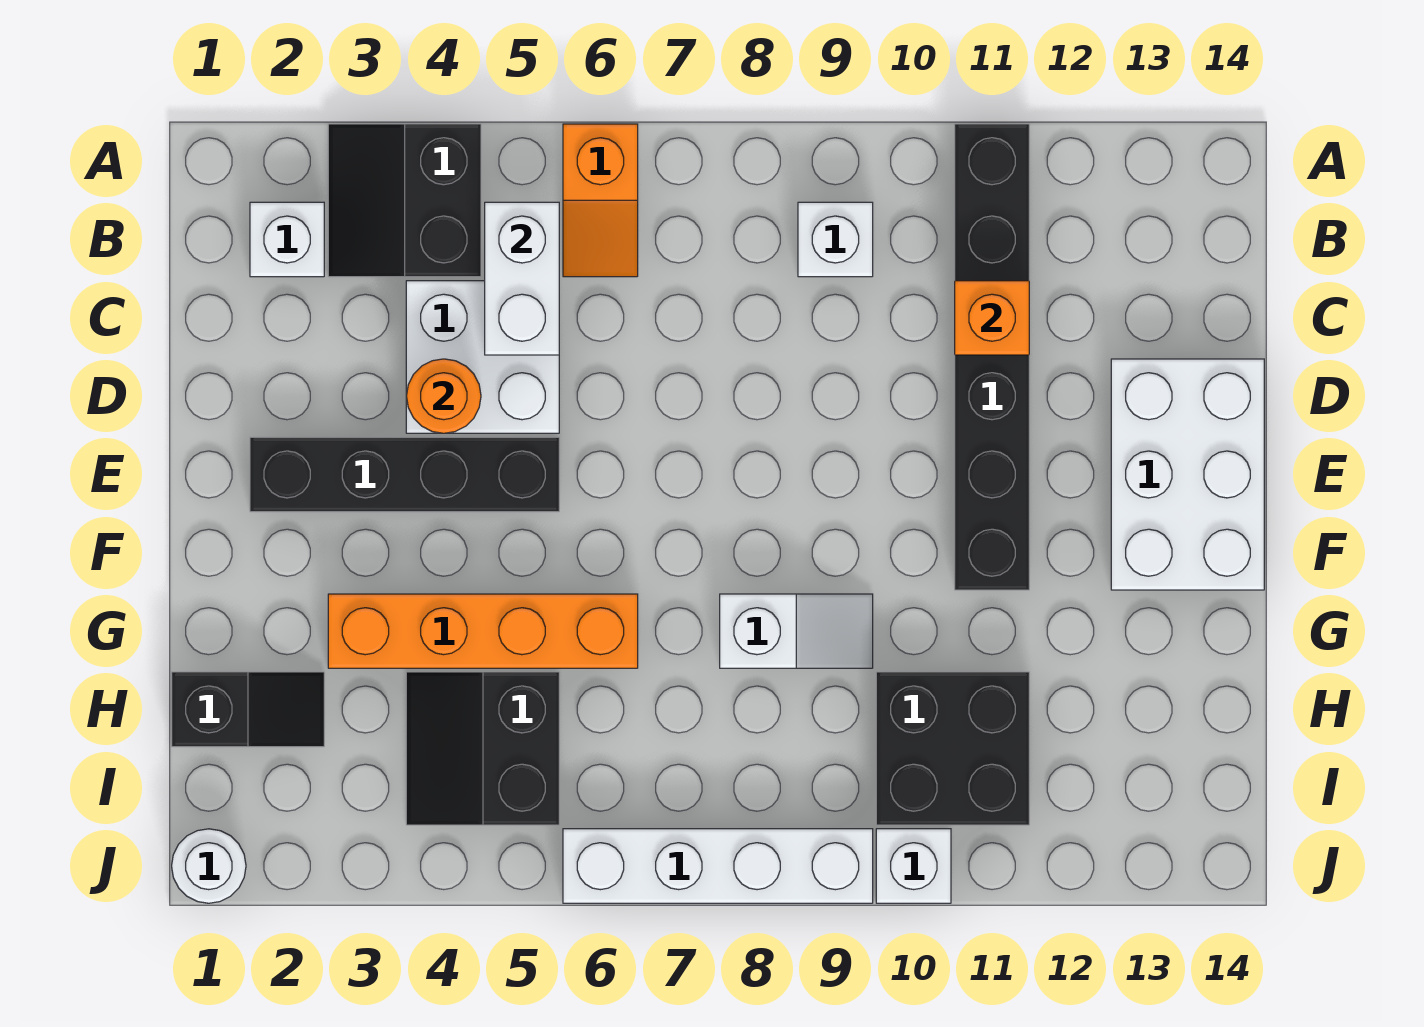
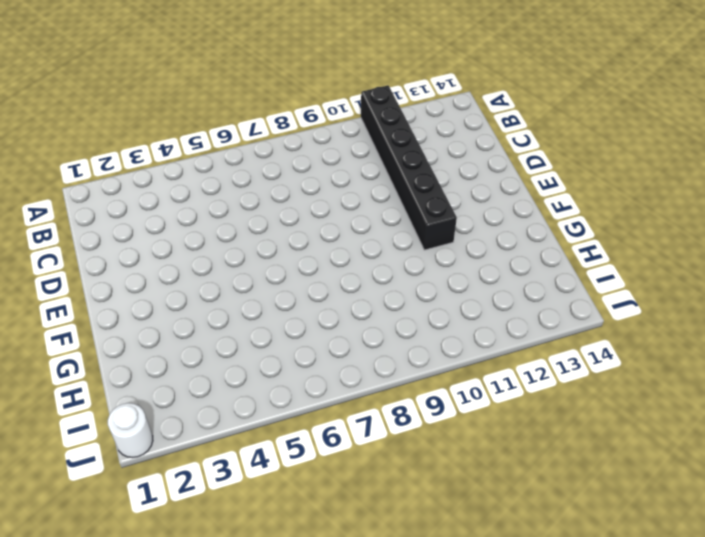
none -> black slope A3:B4 level 1 top 4
none -> orange slope A6:B6 level 1 top A
none -> white brick B2 level 1

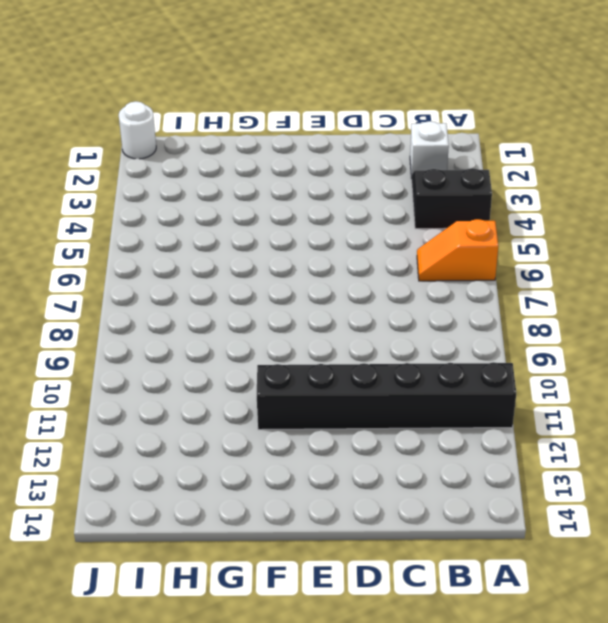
none -> white brick B9 level 1
none -> white brick C4:D5 level 1
none -> white brick D13:F14 level 1

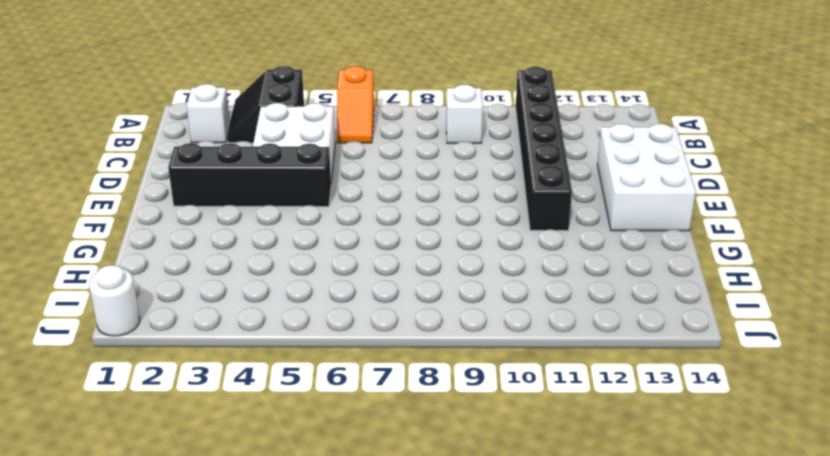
none -> orange brick G3:G6 level 1
none -> white slope G8:G9 level 1 top 8
none -> black slope H1:H2 level 1 top 1

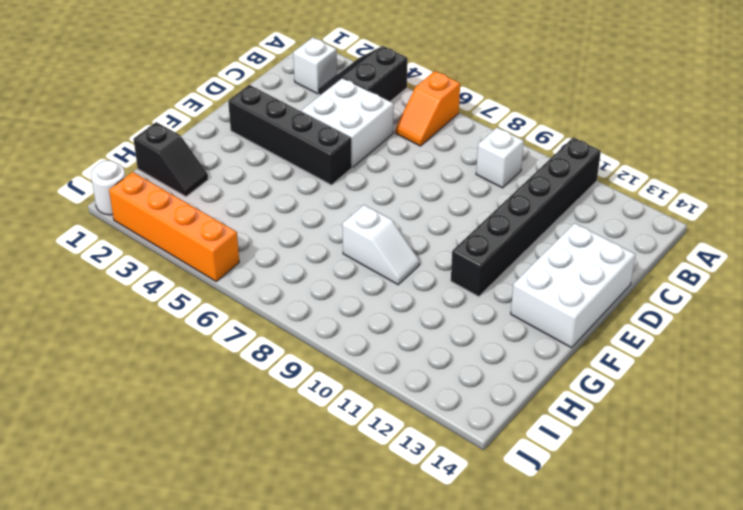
orange brick J2:J5 level 1 -> orange brick G3:G6 level 1
none -> black slope H4:I5 level 1 top 5
none -> black brick H10:I11 level 1
none -> white brick J6:J9 level 1

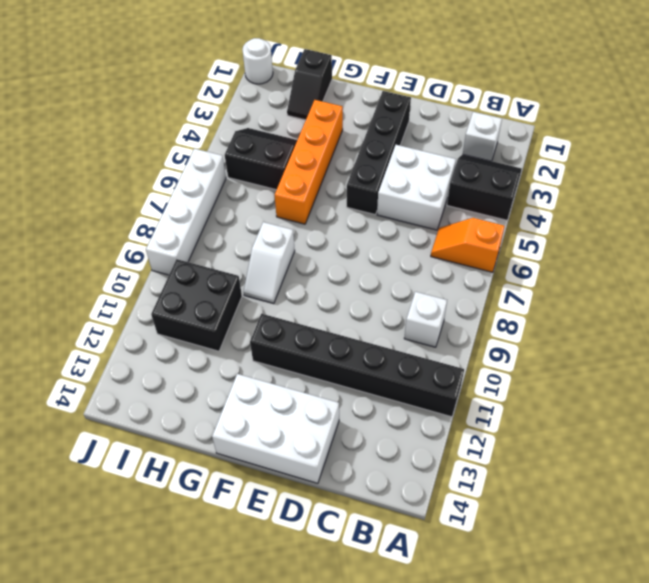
none -> white brick J10 level 1
none -> white brick B5:C5 level 2
none -> orange brick C11 level 2

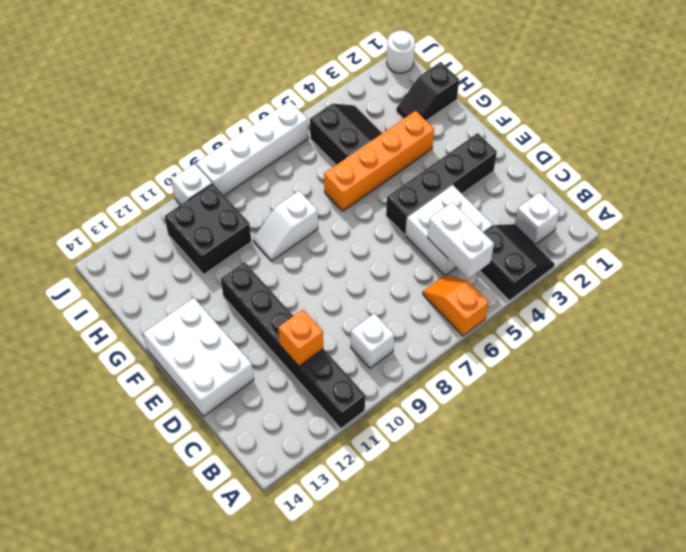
none -> orange round brick D4 level 2

